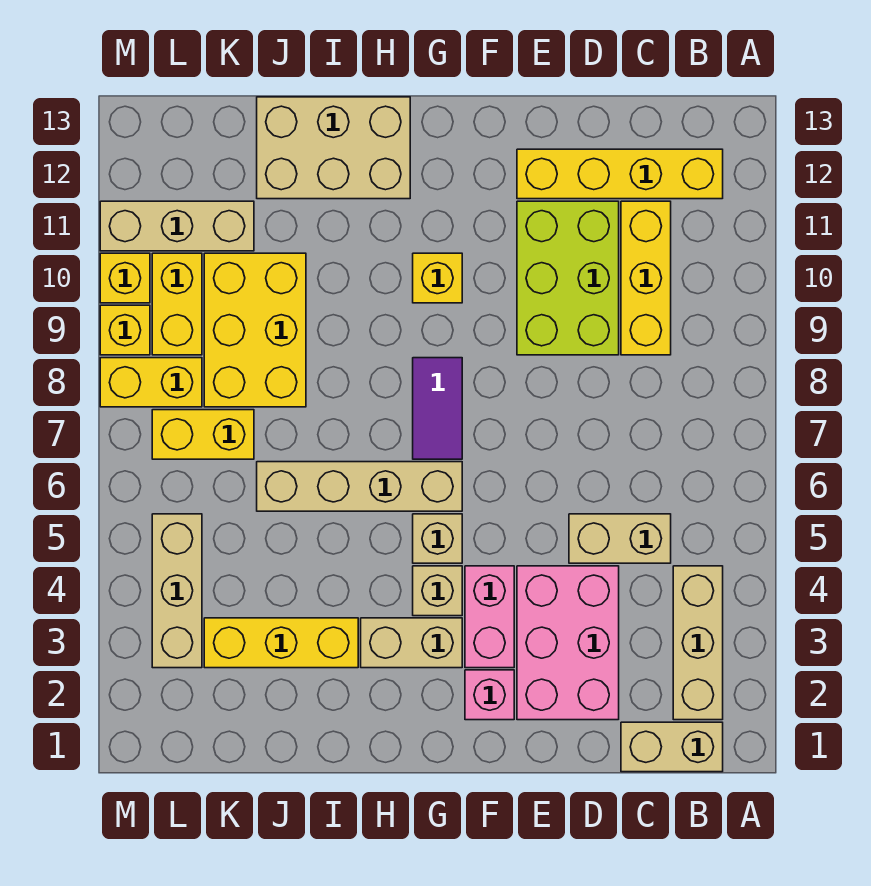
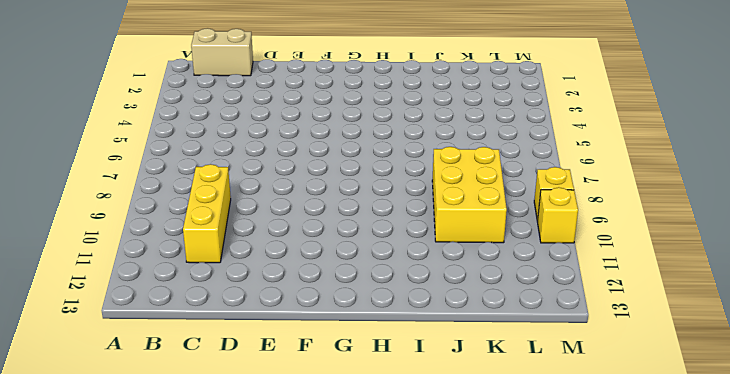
none -> tan brick B2:B4 level 1
none -> yellow brick B12:E12 level 1
none -> tan brick C5:D5 level 1

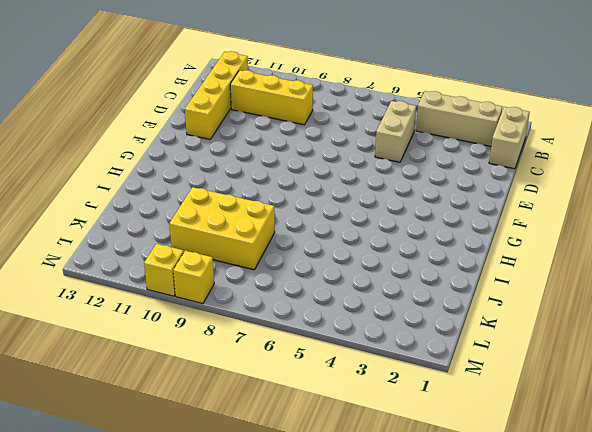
none -> pink brick D2:E4 level 1
none -> lime brick D9:E11 level 1
none -> pink brick F2 level 1

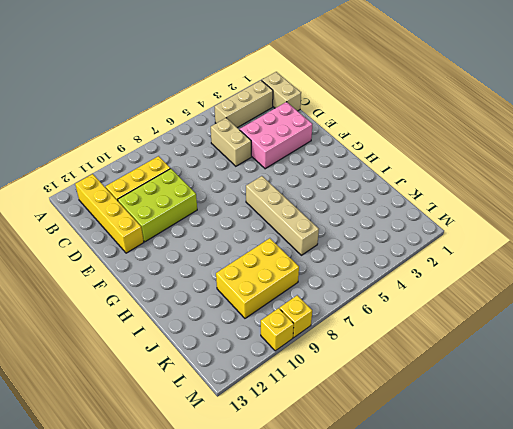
none -> pink brick F2 level 1
none -> pink brick F3:F4 level 1
none -> tan brick G3:H3 level 1

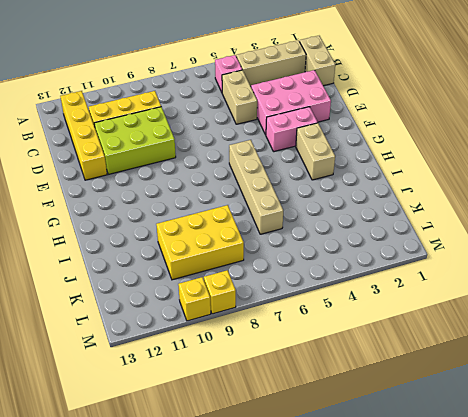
pink brick B5 level 1 -> pink brick F2 level 1
none -> tan brick G4 level 1
none -> tan brick G5 level 1
none -> purple tile G7:G8 level 1

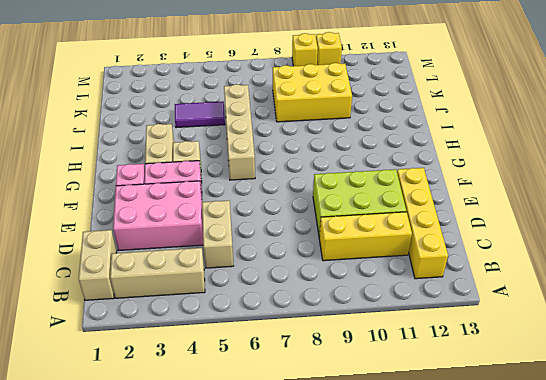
purple tile J4:J5 level 1 -> purple tile G7:G8 level 1
none -> tan brick G5 level 1
none -> yellow brick G10 level 1
none -> tan brick H12:J13 level 1

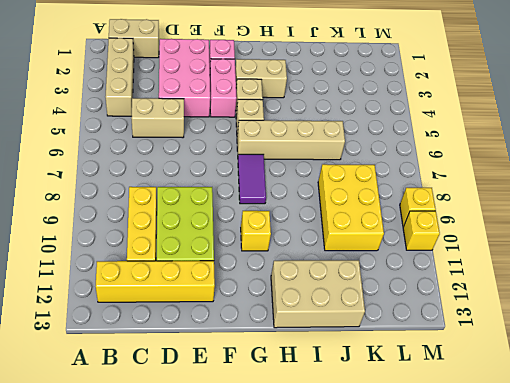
none -> yellow brick I3:K3 level 1
none -> yellow brick K7:L7 level 1
none -> tan brick K11:M11 level 1

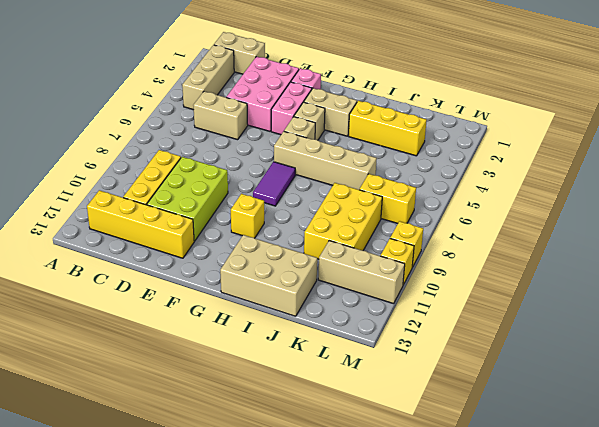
none -> tan brick L3:L5 level 1
none -> yellow brick L8:M8 level 1
none -> yellow brick L9:L10 level 1

